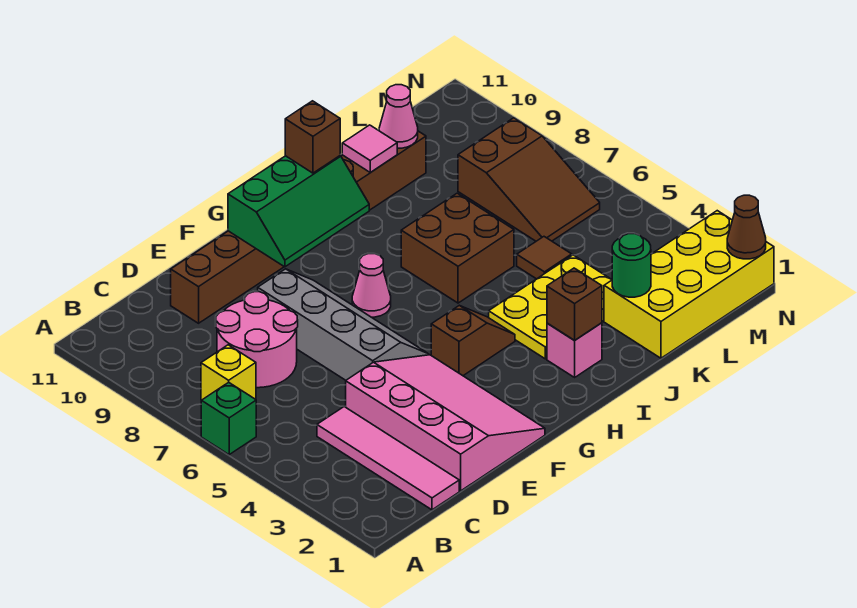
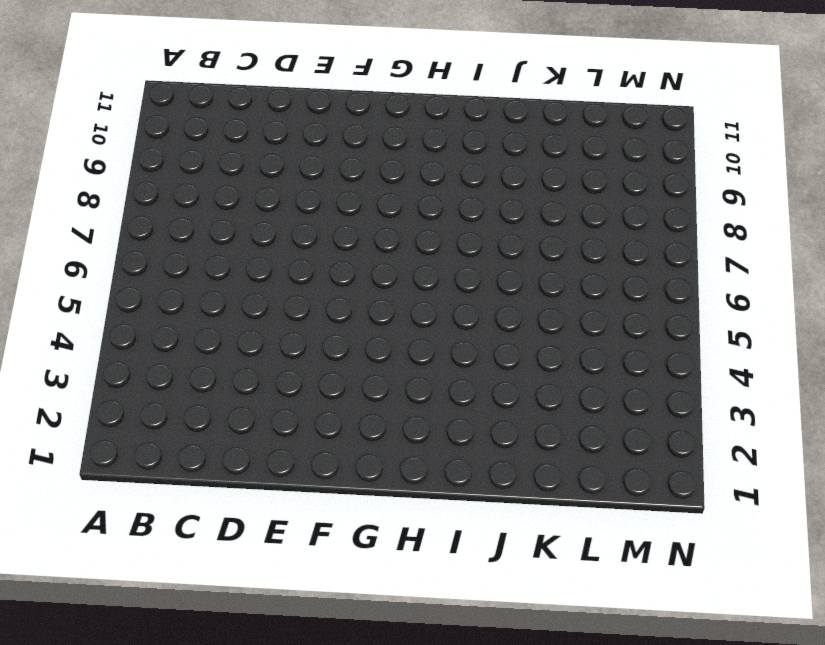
none -> green brick A6 level 1
none -> yellow brick B7 level 1
none -> pink tile C1:C4 level 1

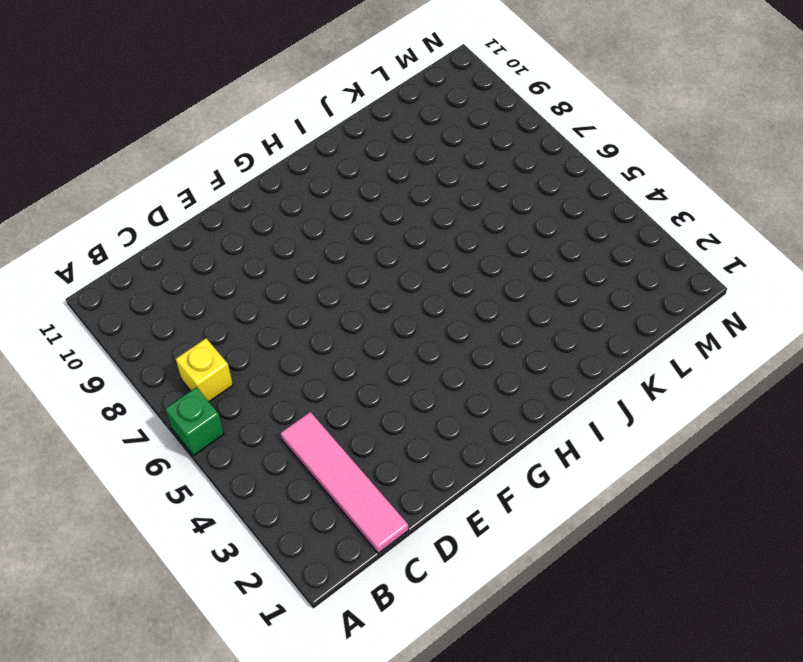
none -> pink round brick C7:D8 level 1
none -> pink slope D1:F4 level 1 top D
none -> brown brick D10:K10 level 1

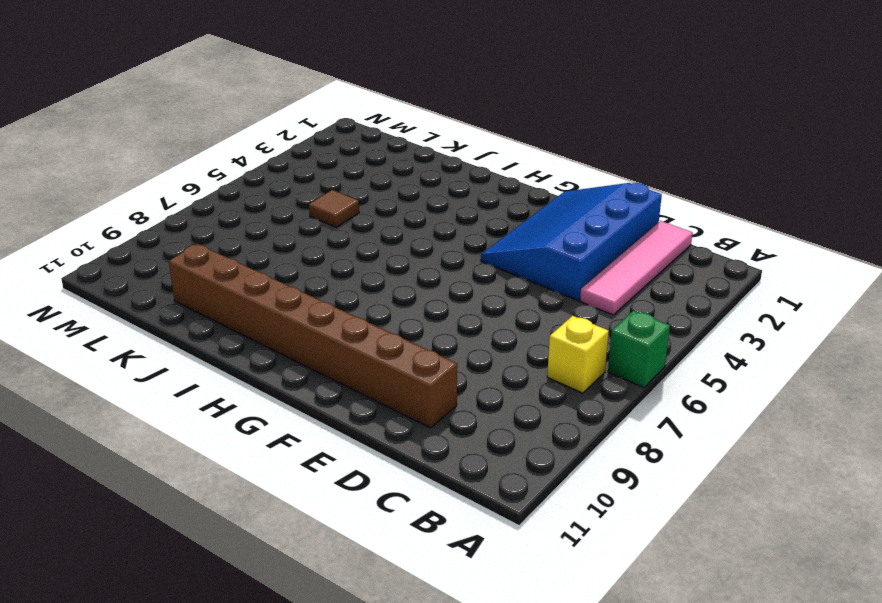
blue slope D1:F4 level 1 top D -> pink slope D1:F4 level 1 top D
none -> pink round brick C7:D8 level 1
none -> grey slope E5:F8 level 1 top E
none -> brown slope G4:H4 level 1 top G

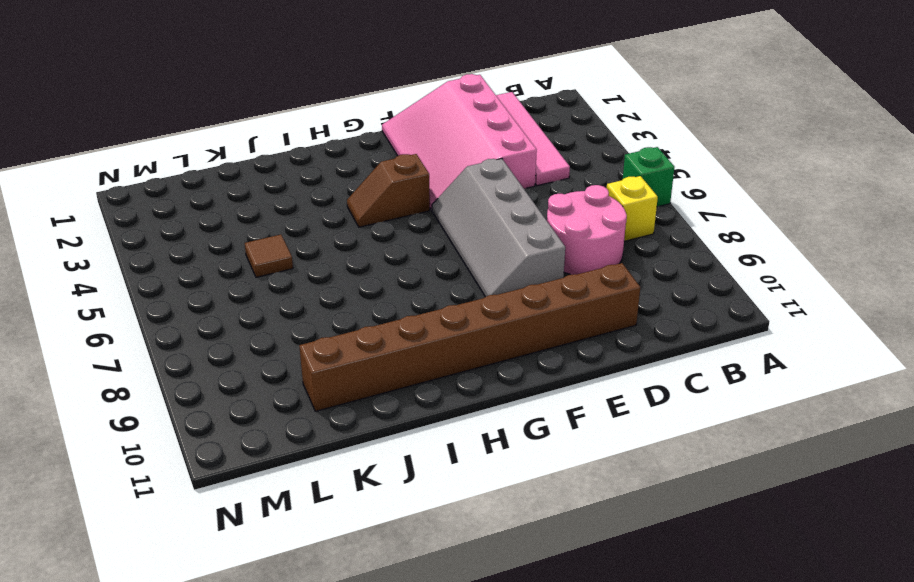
none -> pink cone G7 level 1
none -> pink brick I2 level 1
none -> yellow plate I3:K4 level 1

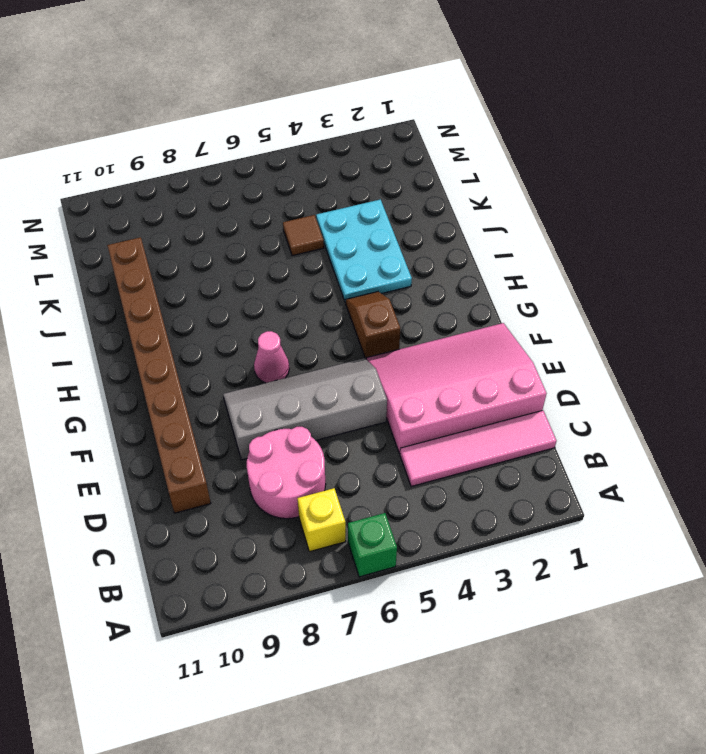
cyan plate I3:K4 level 1 -> yellow plate I3:K4 level 1
none -> pink brick I2 level 1
none -> brown brick I6:J7 level 1
none -> yellow brick K1:N2 level 1

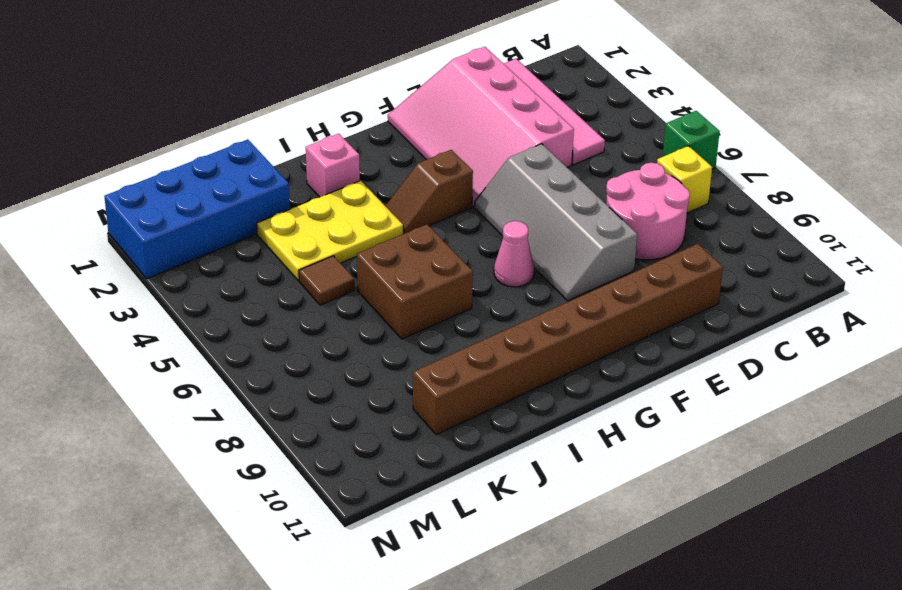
blue brick K1:N2 level 1 -> yellow brick K1:N2 level 1
none -> brown slope L6:M8 level 1 top 8
none -> green slope F9:H10 level 2 top 10
none -> brown brick I2 level 2

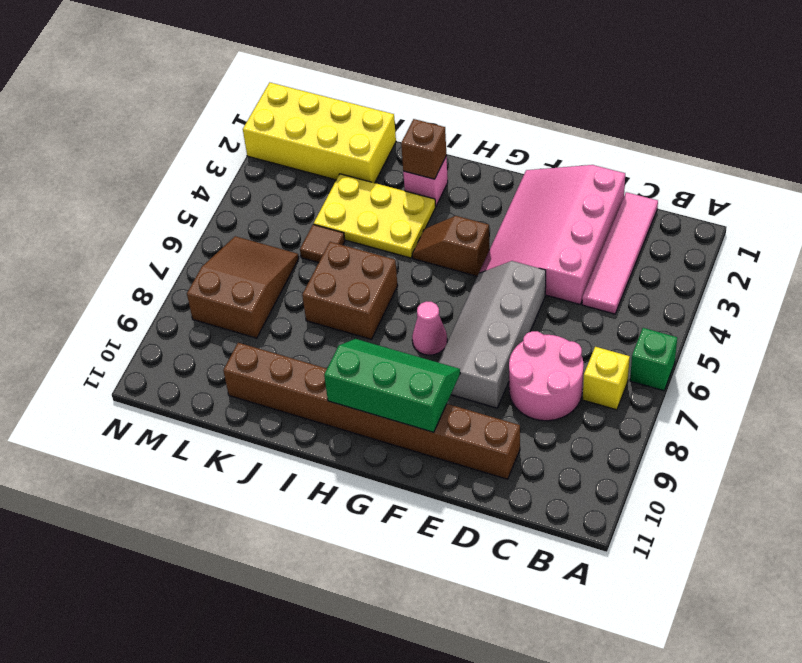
none -> pink tile J10 level 2
none -> green round brick K2 level 2
none -> pink cone K10 level 2

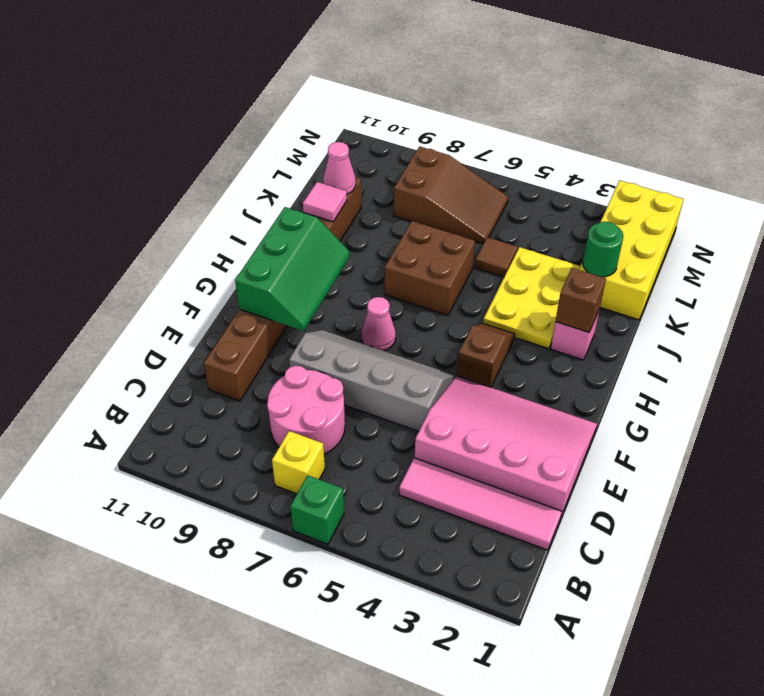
none -> brown cone N1 level 2
none -> brown brick H10 level 3

